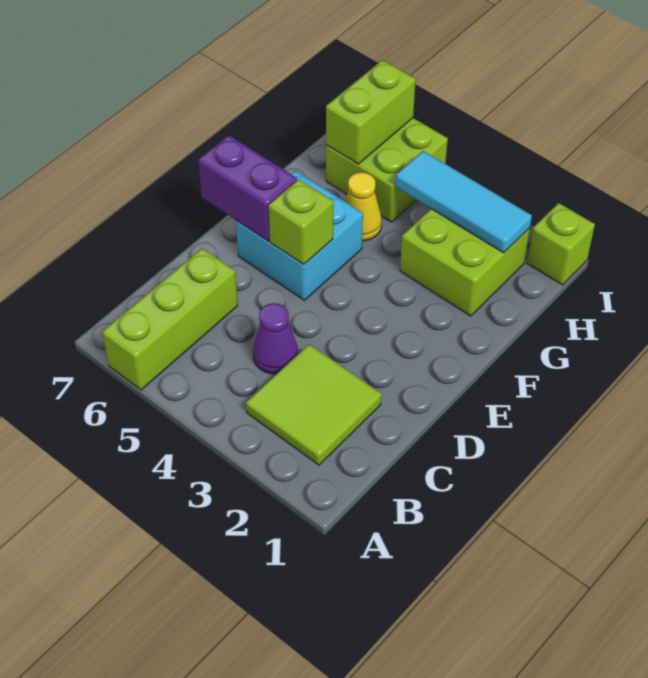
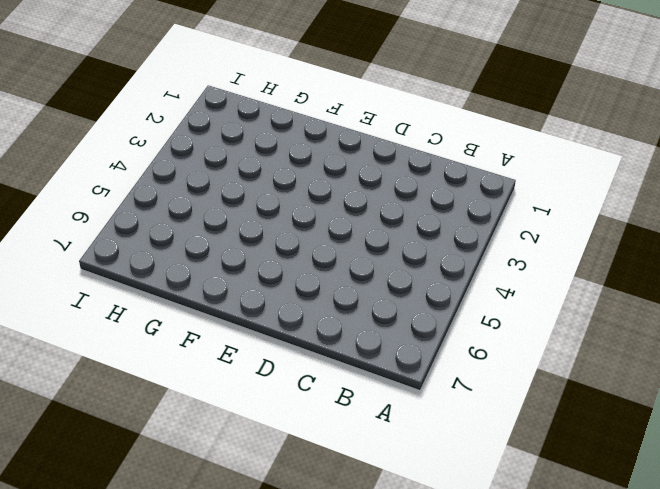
none -> lime brick A6:C6 level 1
none -> lime tile B2:C3 level 1
none -> purple cone C4 level 1

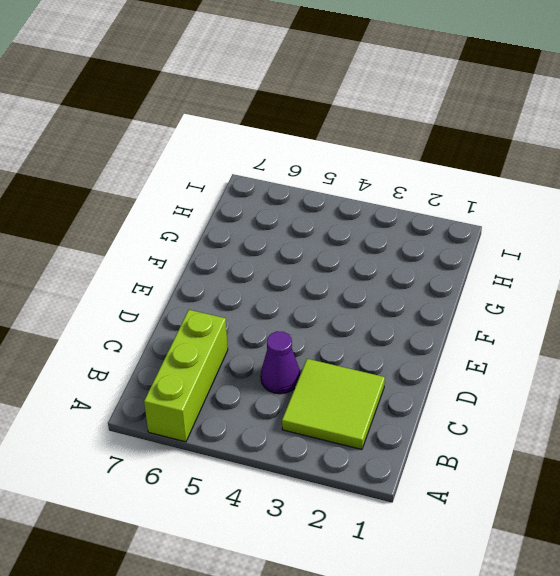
none -> cyan brick E5:F6 level 1
none -> lime brick G2:H3 level 1
none -> yellow cone G5 level 1

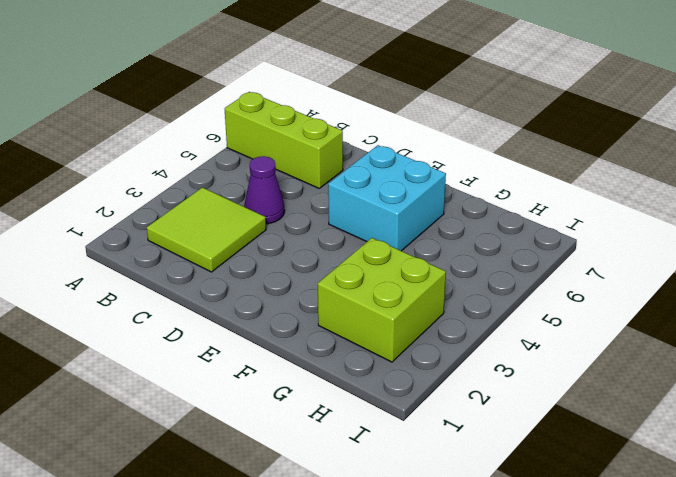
none -> yellow cone G5 level 1
none -> lime brick H5:I6 level 1
none -> lime brick I1 level 1

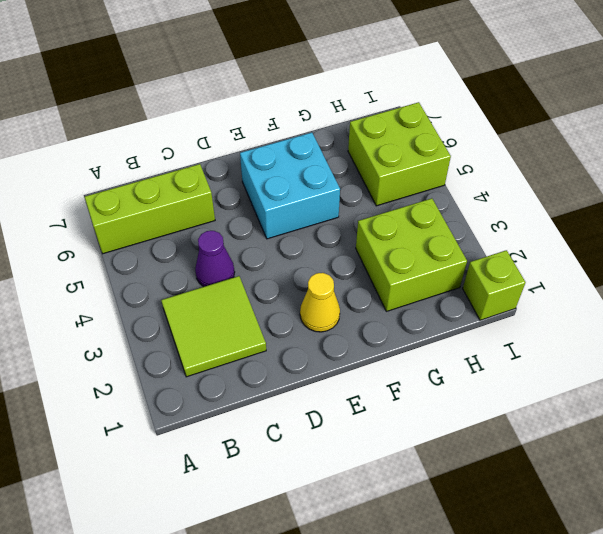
yellow cone E2 level 1 -> yellow cone G5 level 1
none -> lime brick E5 level 2
none -> purple brick E6:E7 level 2
none -> cyan tile H2:H4 level 2

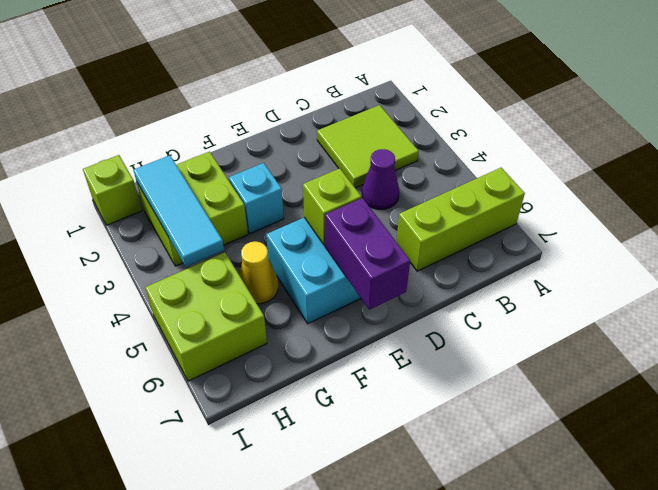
cyan brick F3 level 1 -> none
none -> lime brick H6:I6 level 2

